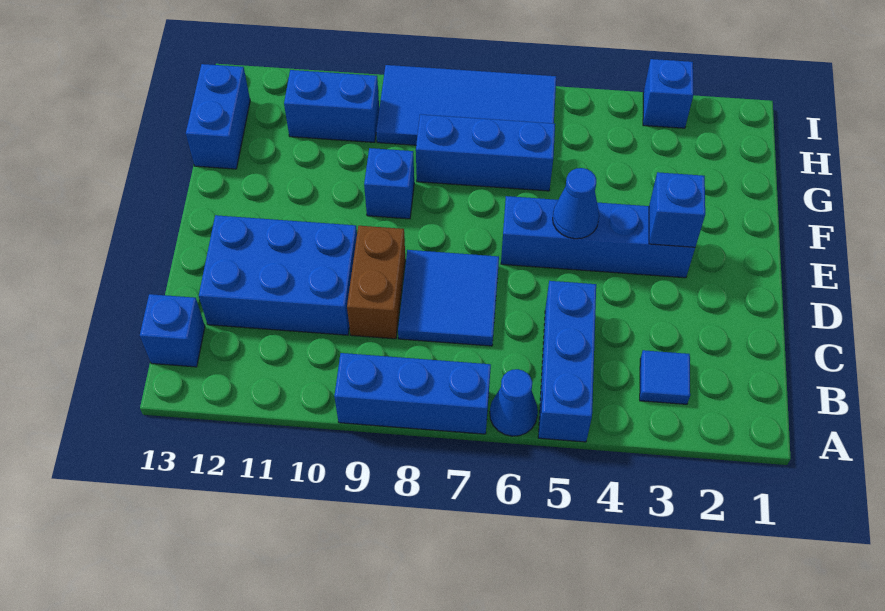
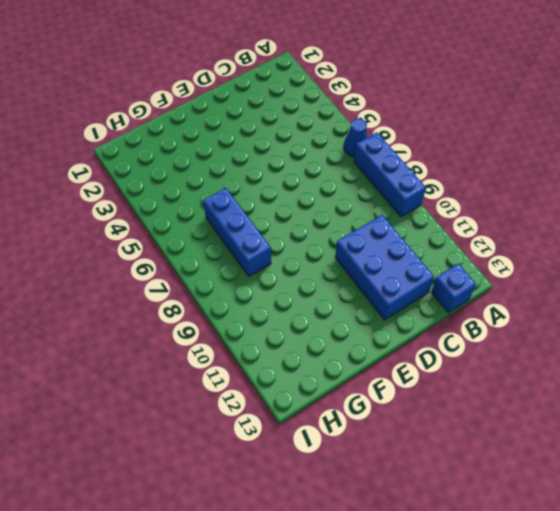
none -> blue brick A5:C5 level 1
none -> blue tile B3 level 1
none -> blue tile C7:D8 level 1

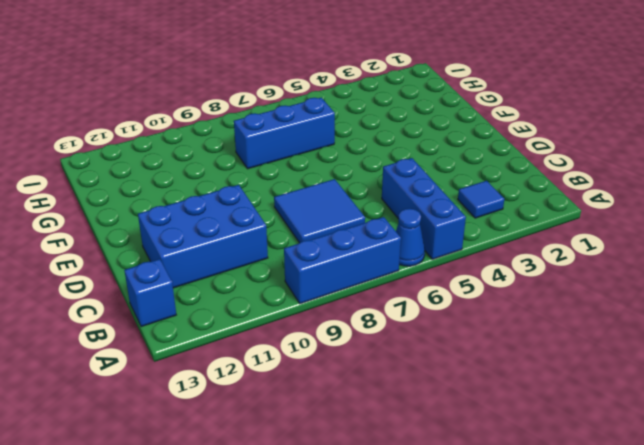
none -> brown brick C9:D9 level 1
none -> blue brick E3:E6 level 1
none -> blue brick F9 level 1

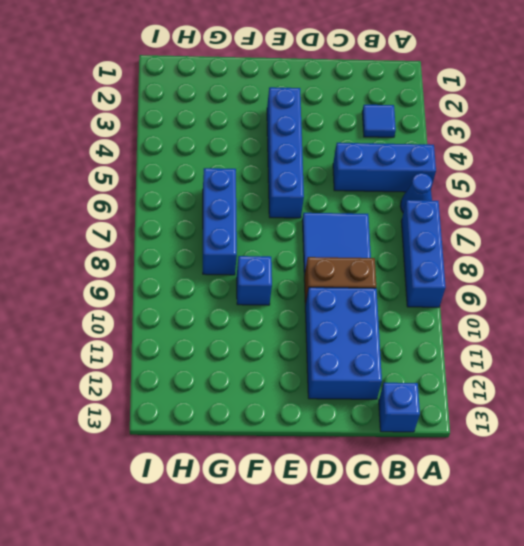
none -> blue brick G13:H13 level 1
none -> blue tile H6:I9 level 1
none -> blue brick H10:H11 level 1

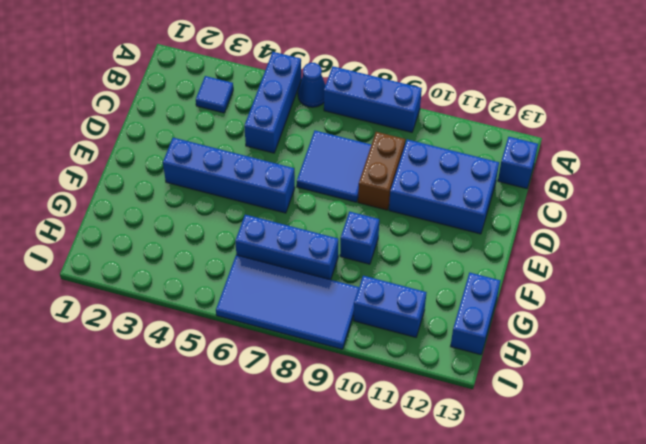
none -> blue brick I3 level 1
none -> blue brick E3 level 2
none -> blue cone E5 level 2

